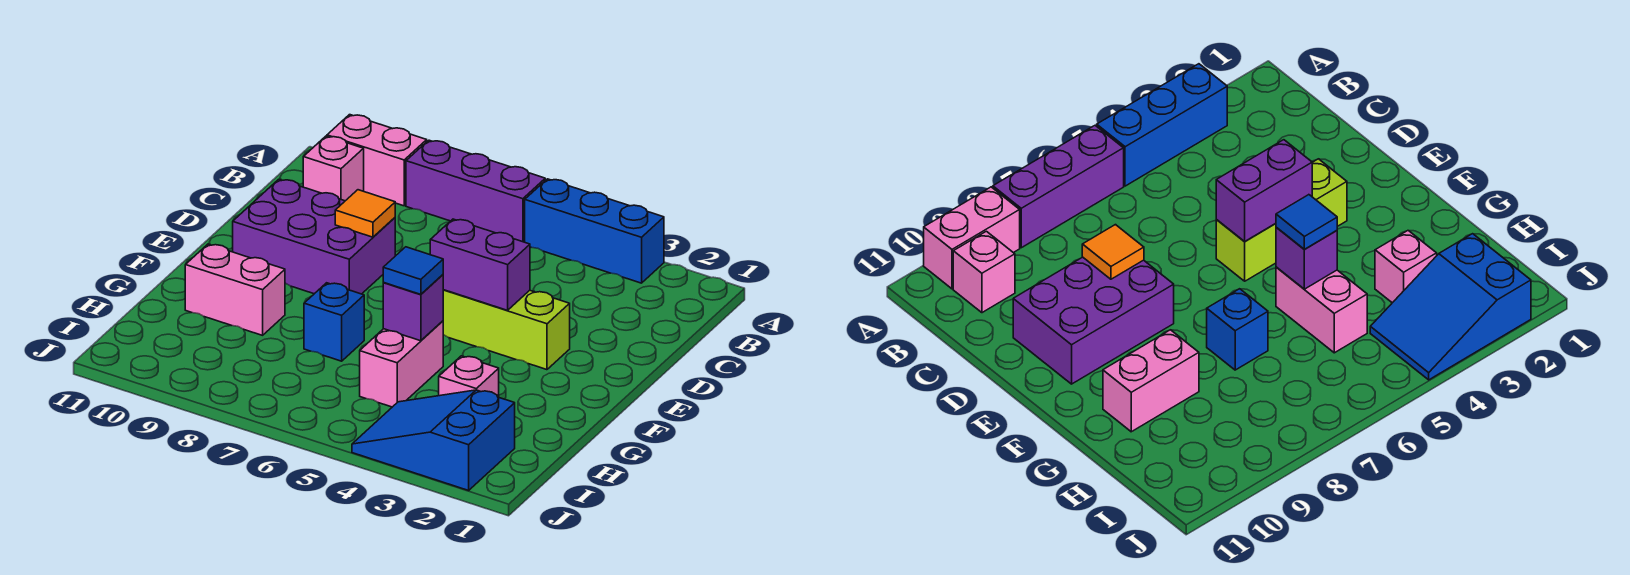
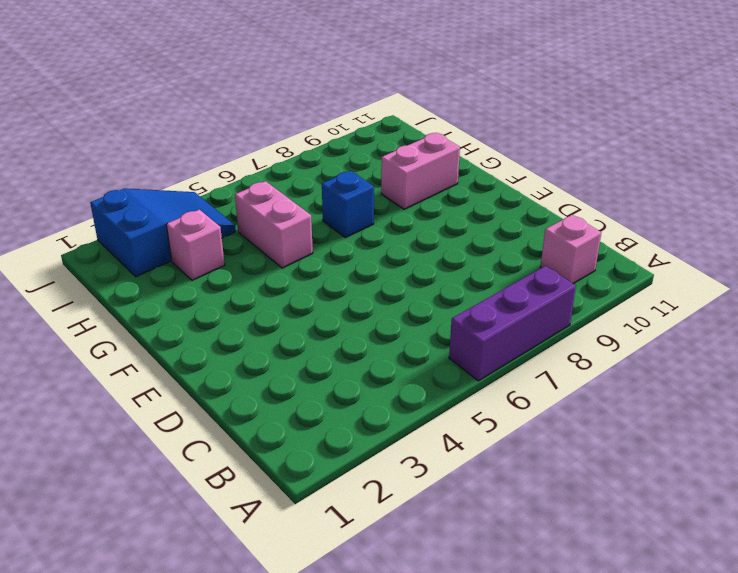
none -> blue brick A3:A5 level 1
none -> pink brick A9:A10 level 1
none -> purple brick D8:E10 level 1

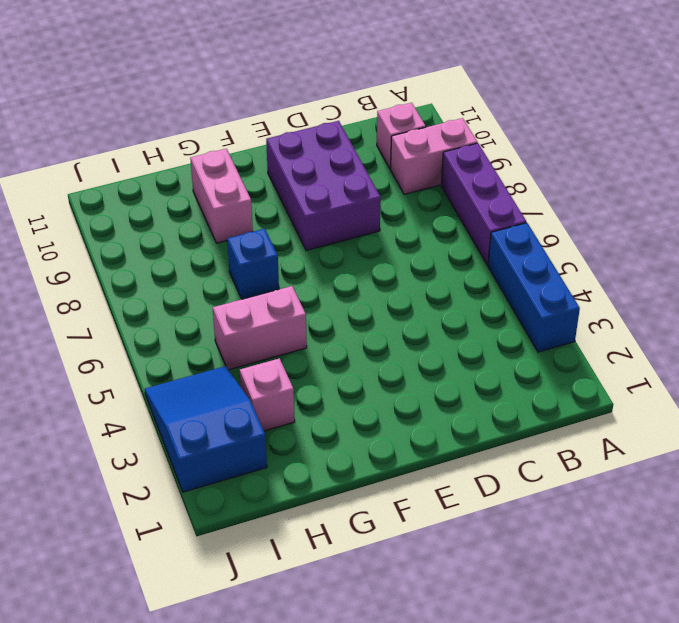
pink brick A9:B9 level 1 -> pink brick A9:A10 level 1
none -> lime brick E3:E5 level 1
none -> orange tile D8 level 2
none -> purple brick E4:E5 level 2

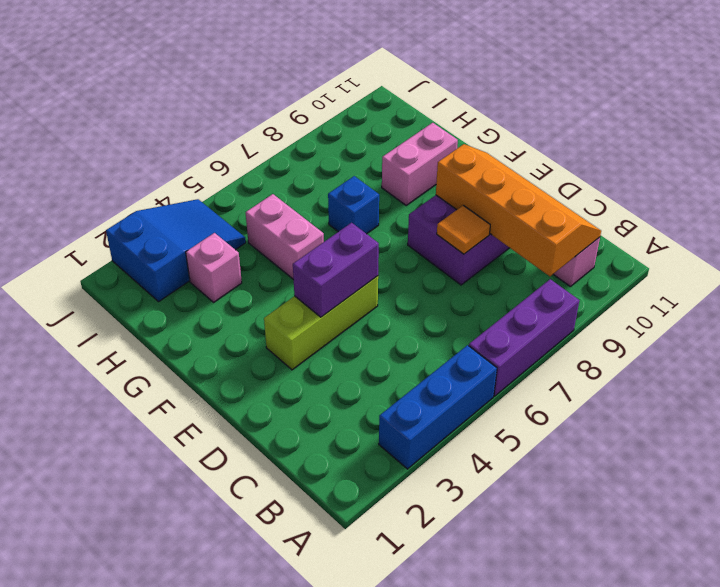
orange slope B9:E10 level 2 top 9 -> none
none -> pink brick A9:A10 level 1
none -> purple brick G5 level 2
none -> blue tile G5 level 3

